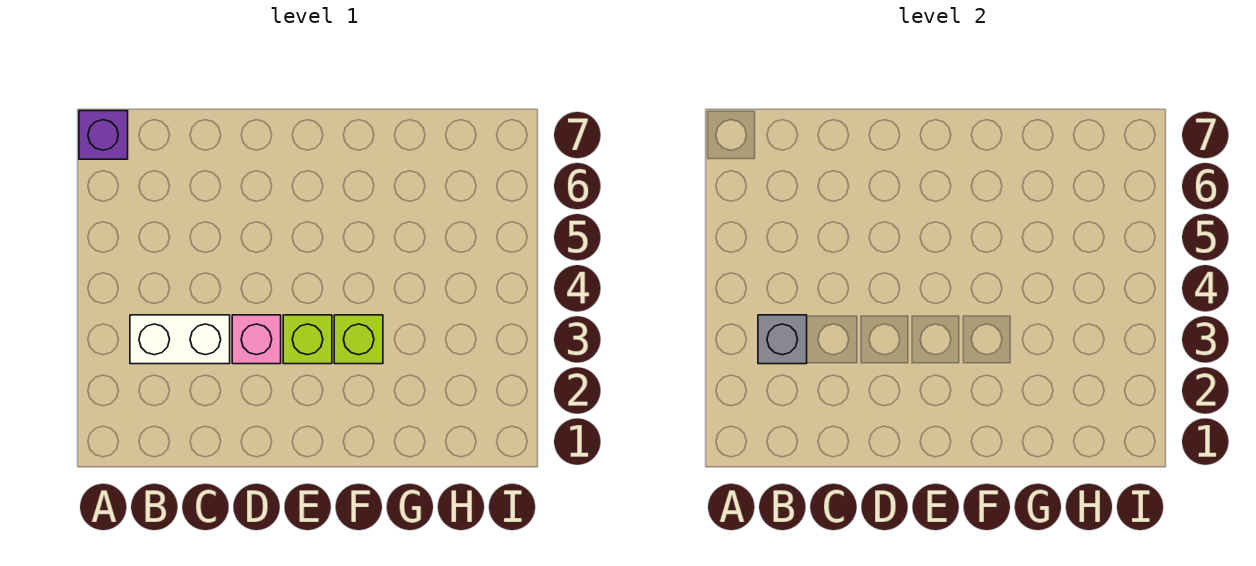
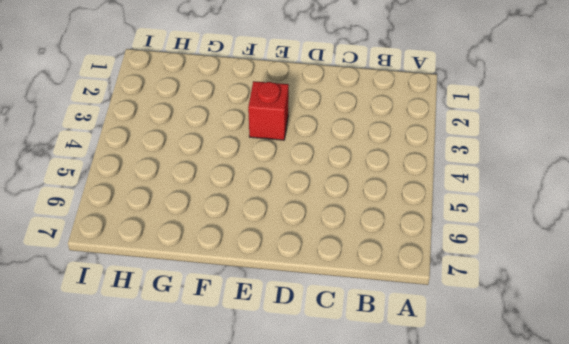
red brick E3 level 1 -> lime brick E3 level 1
none -> purple brick A7 level 1
none -> white brick B3:C3 level 1

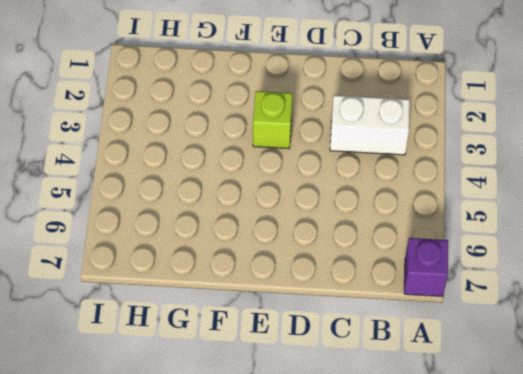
none -> pink brick D3 level 1
none -> lime brick F3 level 1

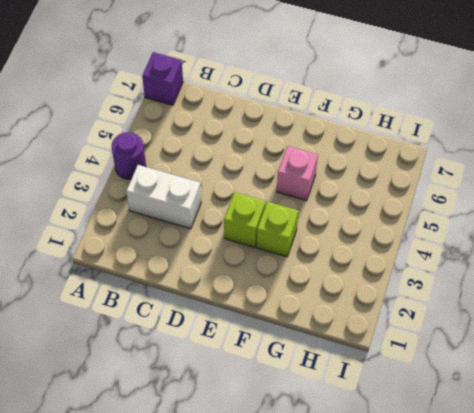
purple round brick A4 level 1 -> none
pink brick F5 level 1 -> pink brick D3 level 1
none -> grey brick B3 level 2

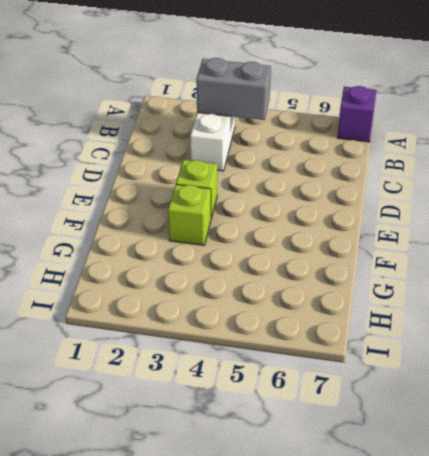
grey brick B3:B4 level 2 -> grey brick B3 level 2
none -> pink brick D3 level 1

